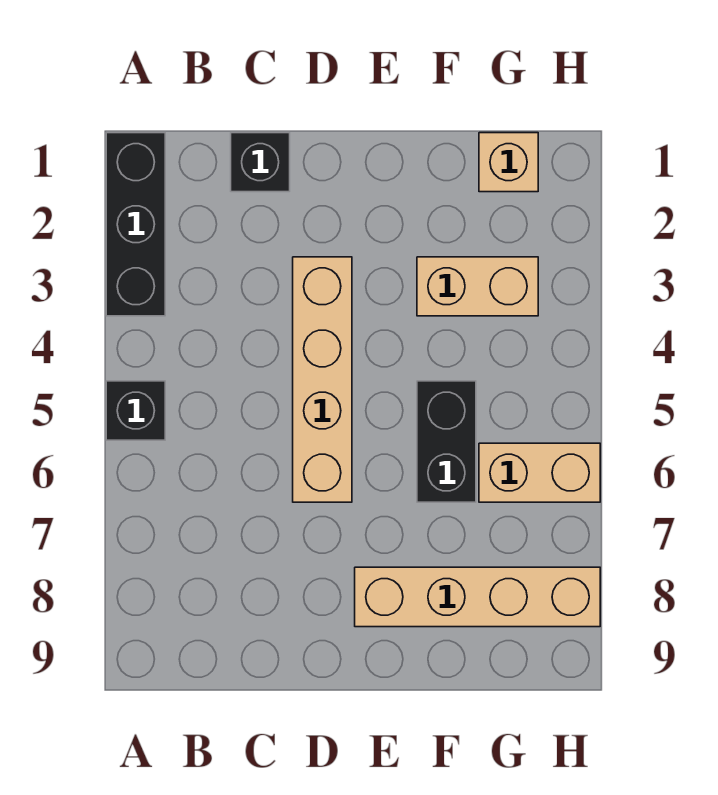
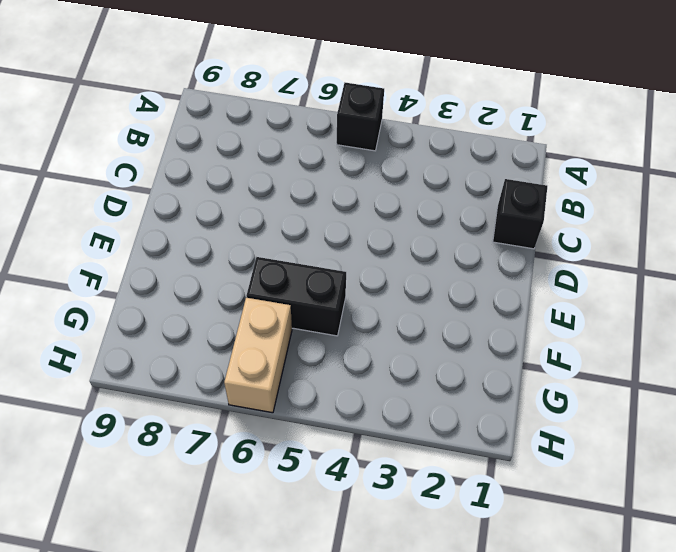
none -> black brick A1:A3 level 1
none -> tan brick D3:D6 level 1

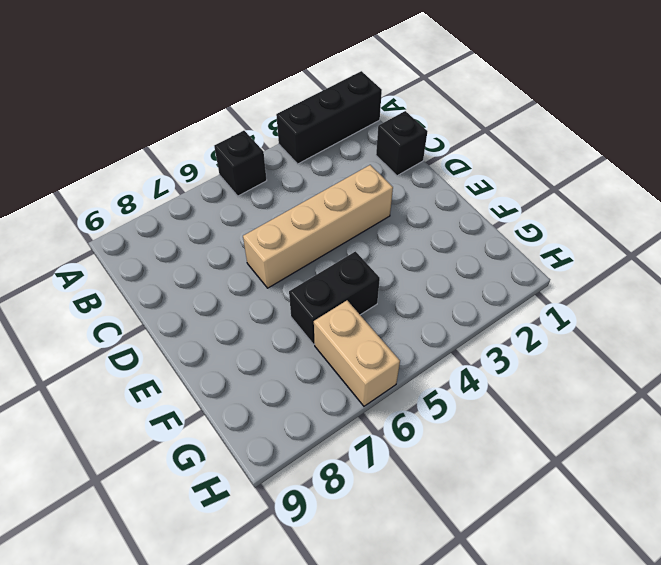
none -> tan brick E8:H8 level 1
none -> tan brick F3:G3 level 1

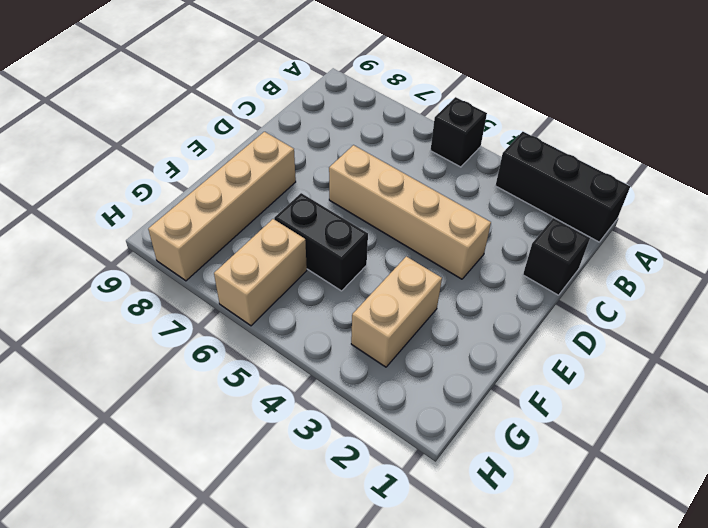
none -> tan brick G1 level 1

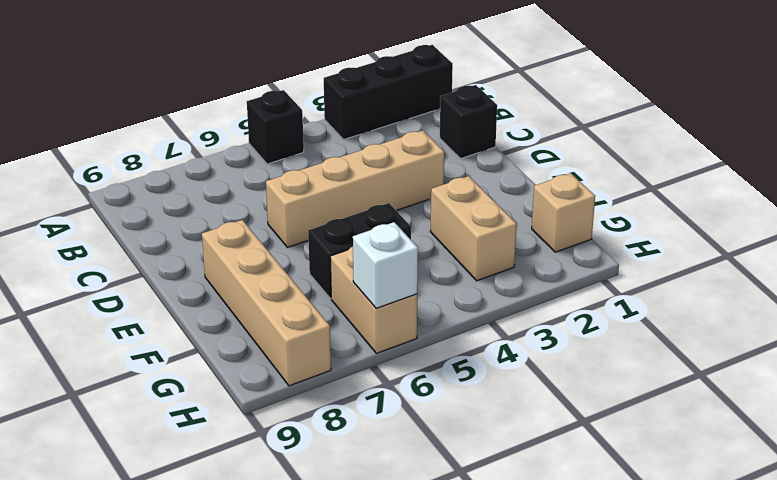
white brick H6 level 2 -> none

